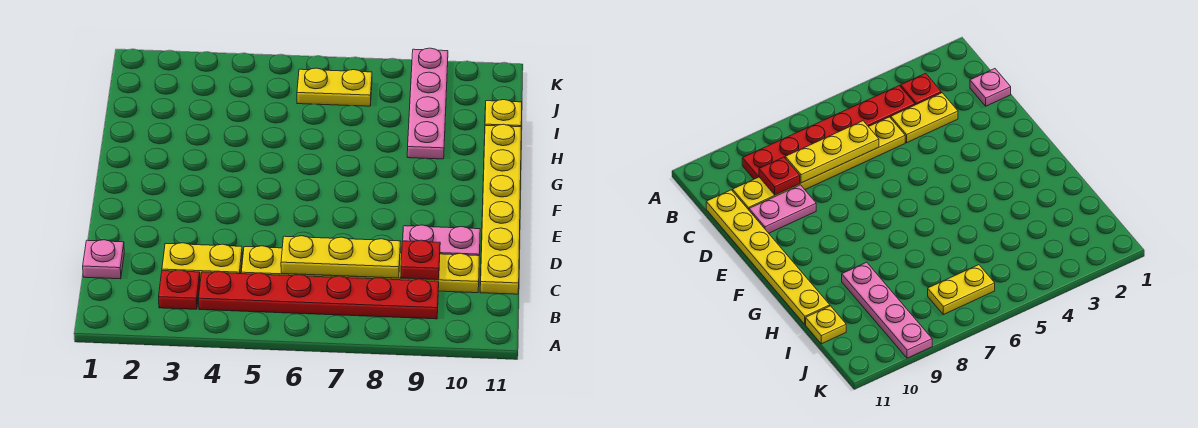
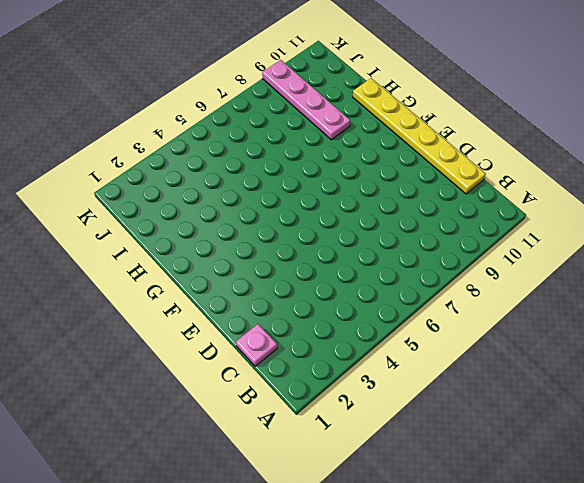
none -> red plate B3 level 1
none -> red plate B4:B9 level 1
none -> yellow plate C3:C4 level 1

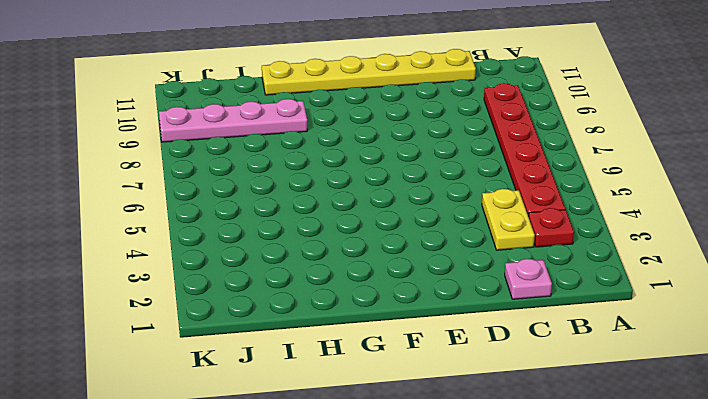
none -> yellow plate C5:C10 level 1
none -> pink plate D9:D10 level 1
none -> yellow plate I11 level 1

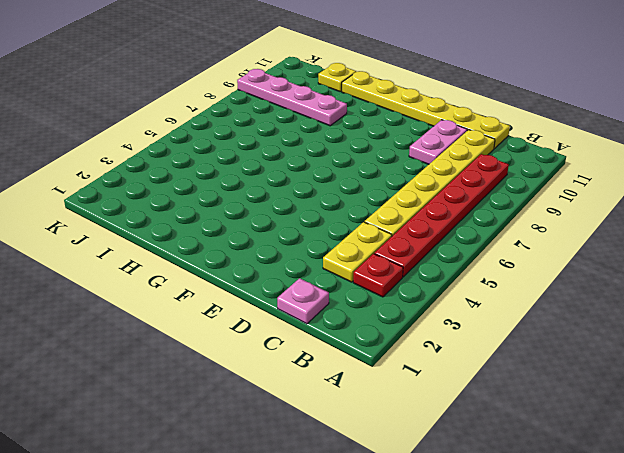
none -> yellow plate J6:J7 level 1
none -> yellow plate C6:C8 level 2
none -> red plate C9 level 2

